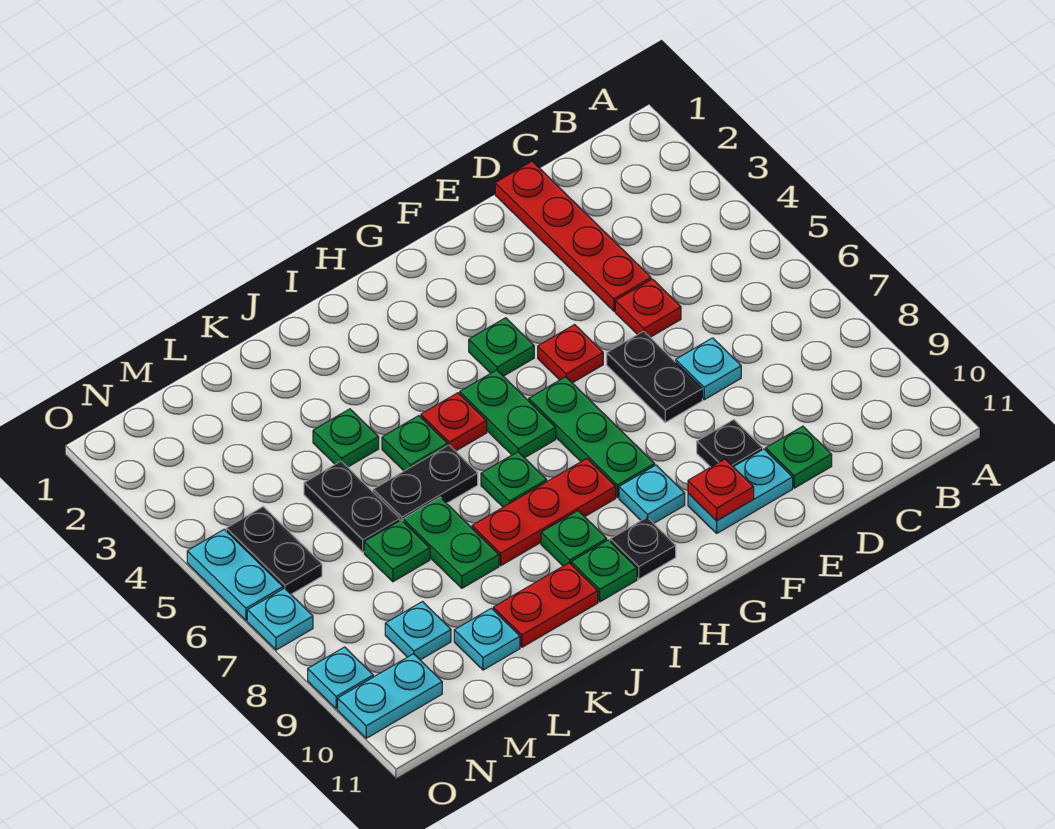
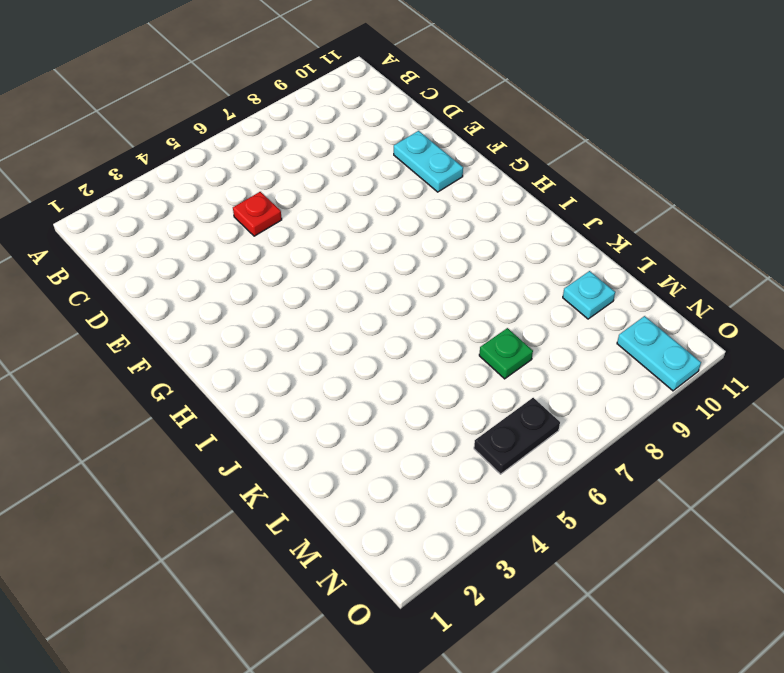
none -> red plate D1:D4 level 1
none -> cyan plate D7 level 1
none -> green plate D10 level 1
none -> black plate E6:E7 level 1

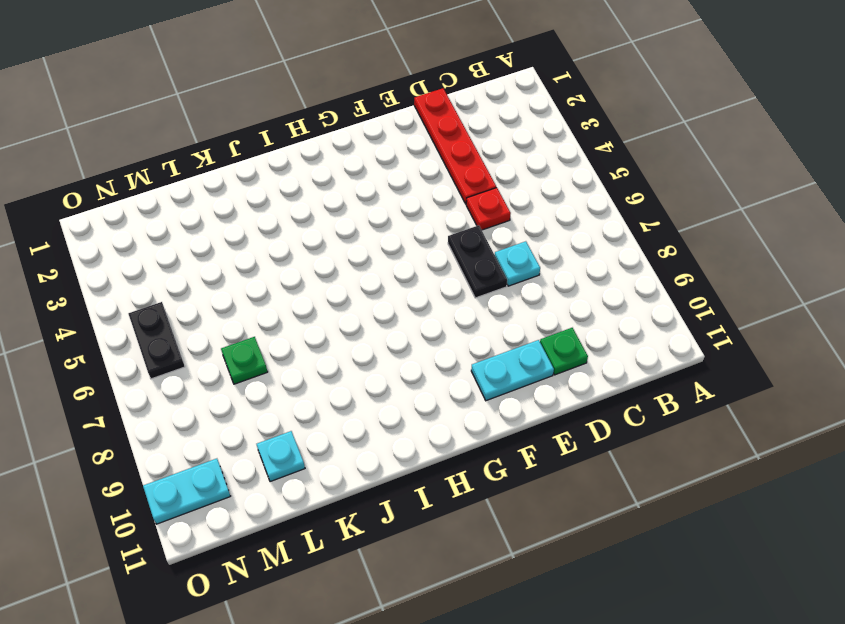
none -> black plate E9 level 1
none -> red plate F5 level 1
none -> green plate G4 level 1
none -> green plate G6:G8 level 1

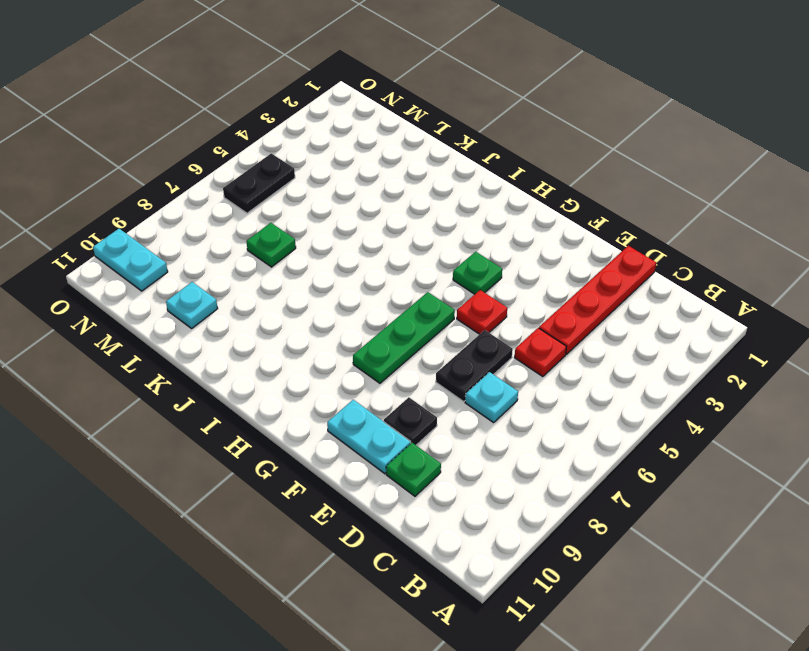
none -> cyan plate G9 level 1
none -> green plate H5:H6 level 1
none -> red plate H8:J8 level 1
none -> black plate H10 level 1

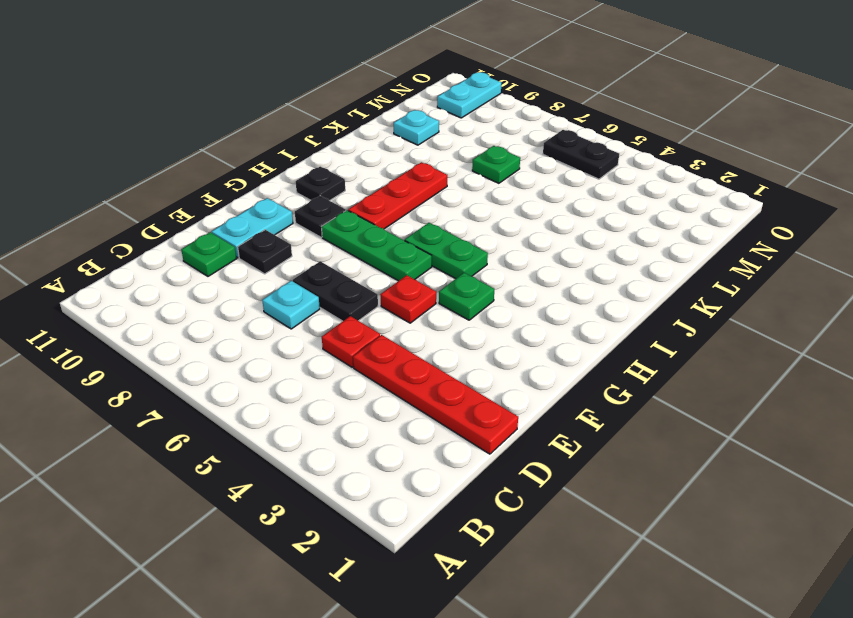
black plate G9 level 1 -> cyan plate G9 level 1
none -> red plate I5 level 1
none -> green plate I7 level 1
none -> green plate I9 level 1
none -> green plate I10 level 1

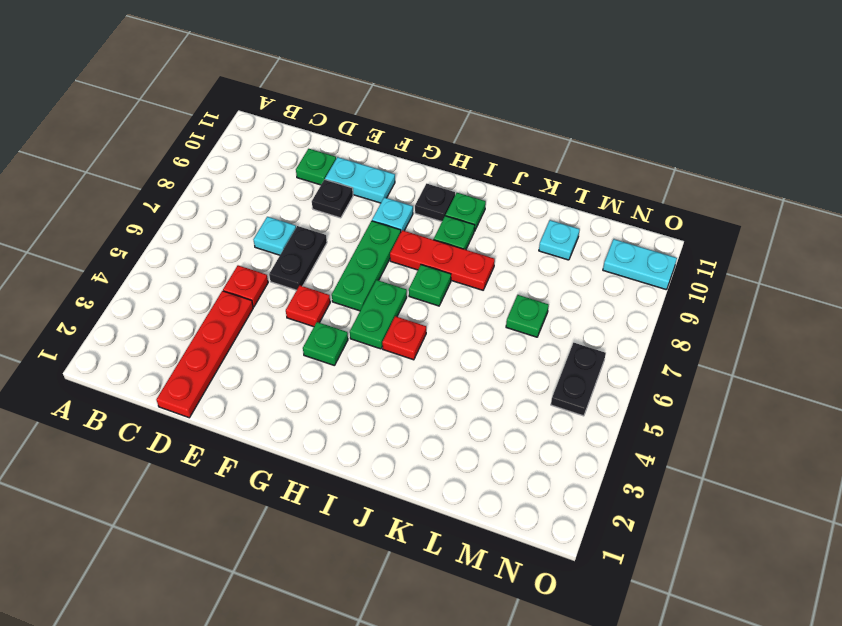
none -> green plate J5 level 1
none -> black plate J6:K6 level 1
none -> red plate J10:K10 level 1
none -> green plate K4 level 1

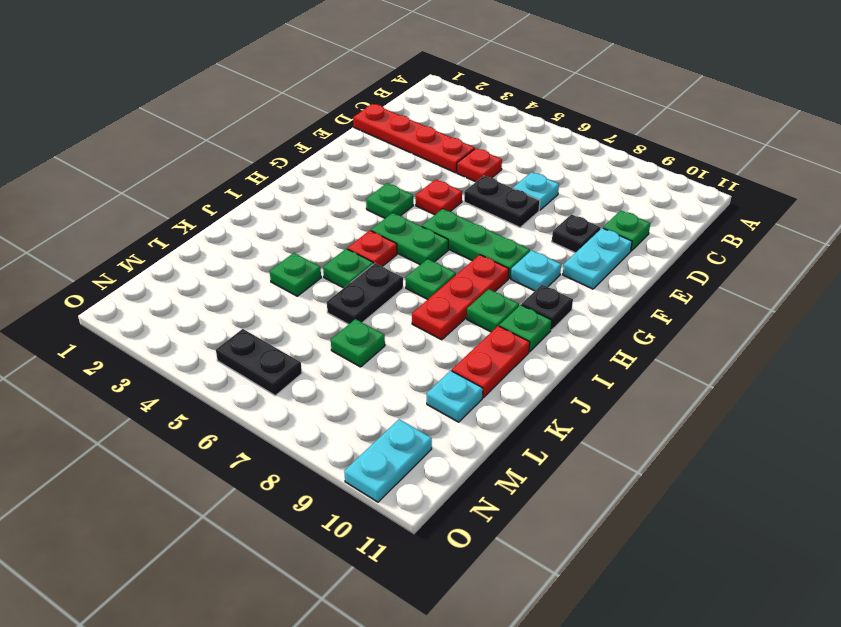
none -> green plate K7:K8 level 1
none -> black plate L5:L6 level 1
none -> cyan plate M9 level 1
none -> cyan plate O5:O6 level 1

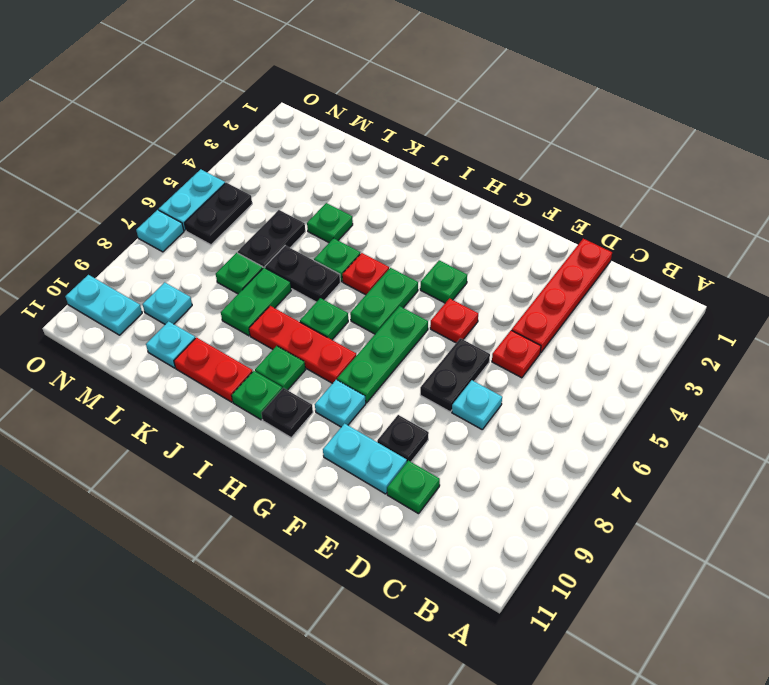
none -> cyan plate O9 level 1
none -> red plate F10 level 2

